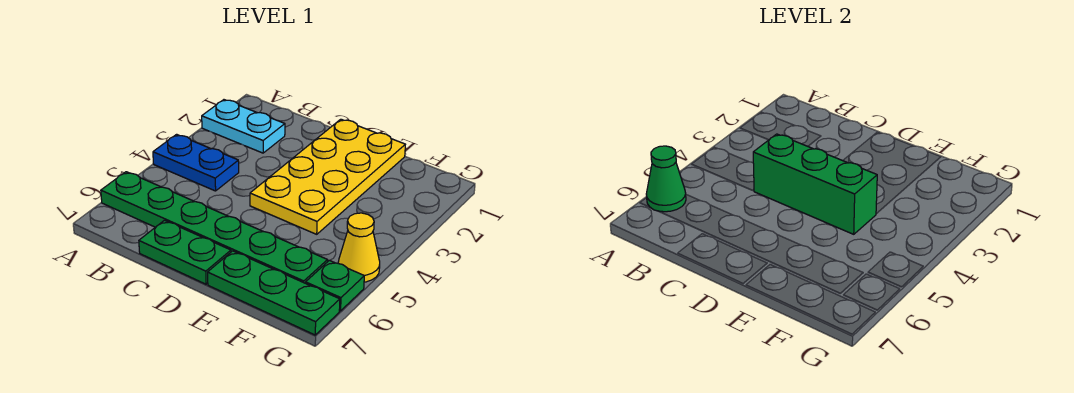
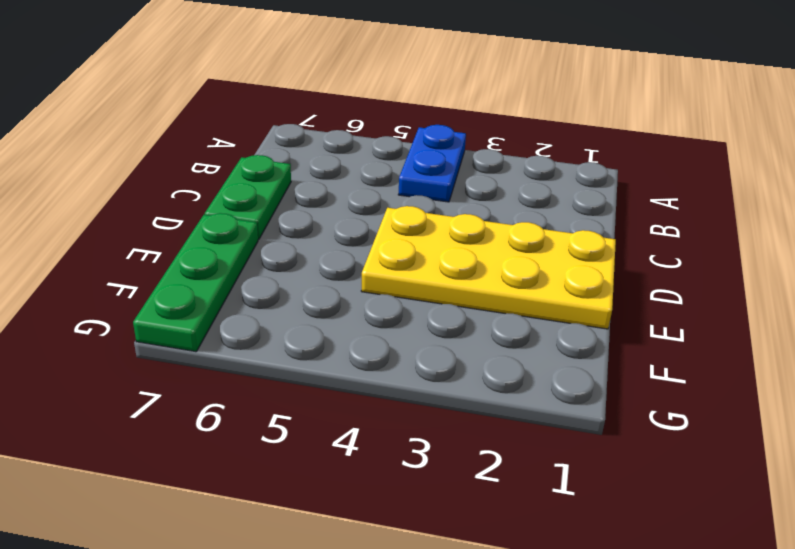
none -> cyan plate A2:B2 level 1
none -> green plate A6:F6 level 1

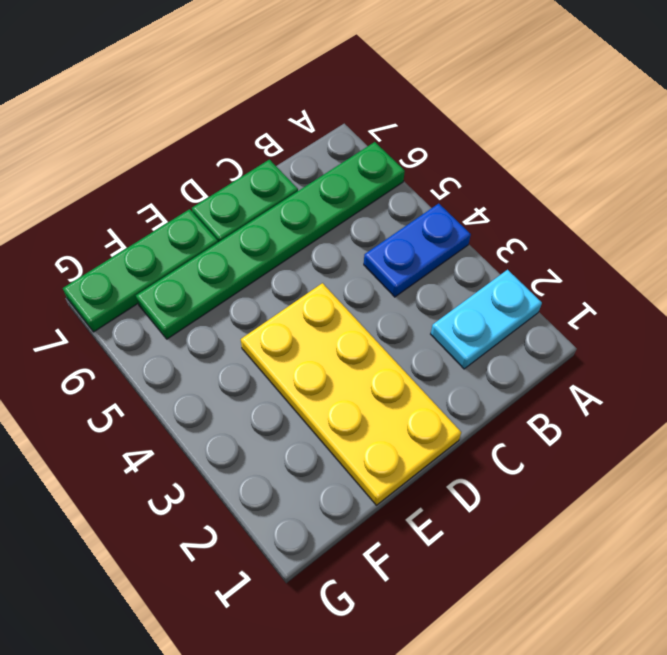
none -> yellow cone G5 level 1
none -> green plate G6 level 1

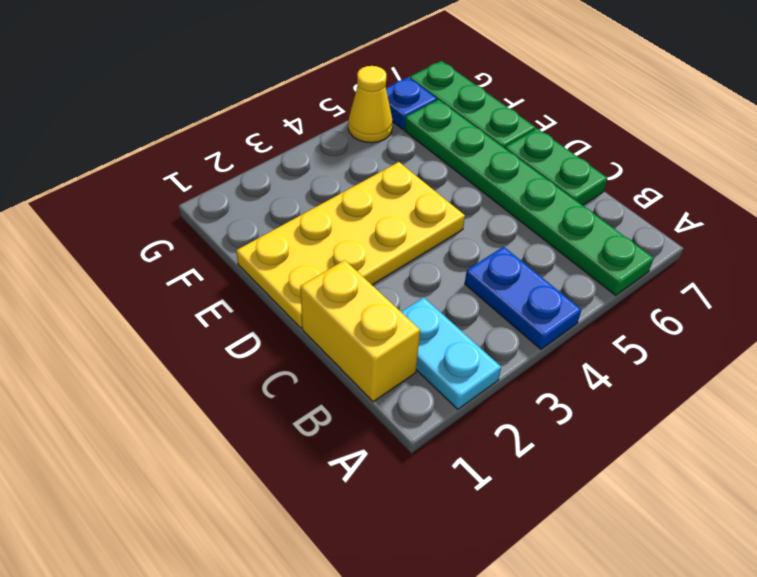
yellow brick B1:C1 level 1 -> none
blue plate G6 level 1 -> green plate G6 level 1
none -> green cone A6 level 2
none -> green brick C4:E4 level 2

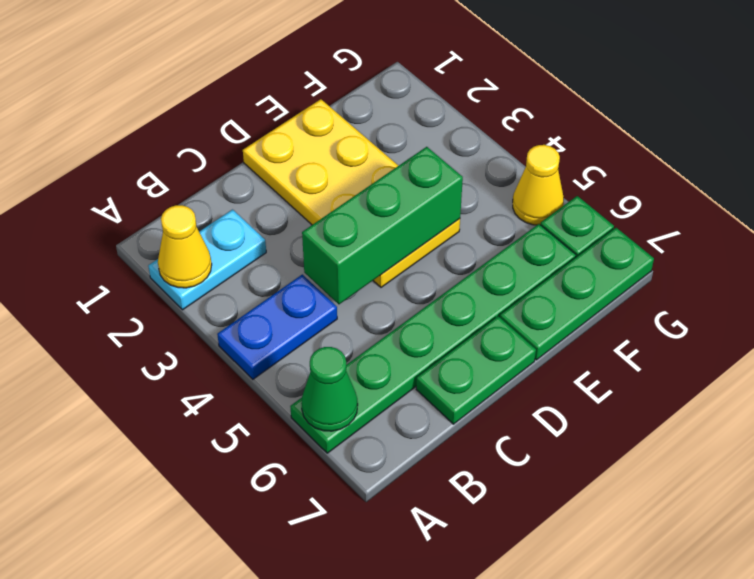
yellow cone A2 level 2 -> none

